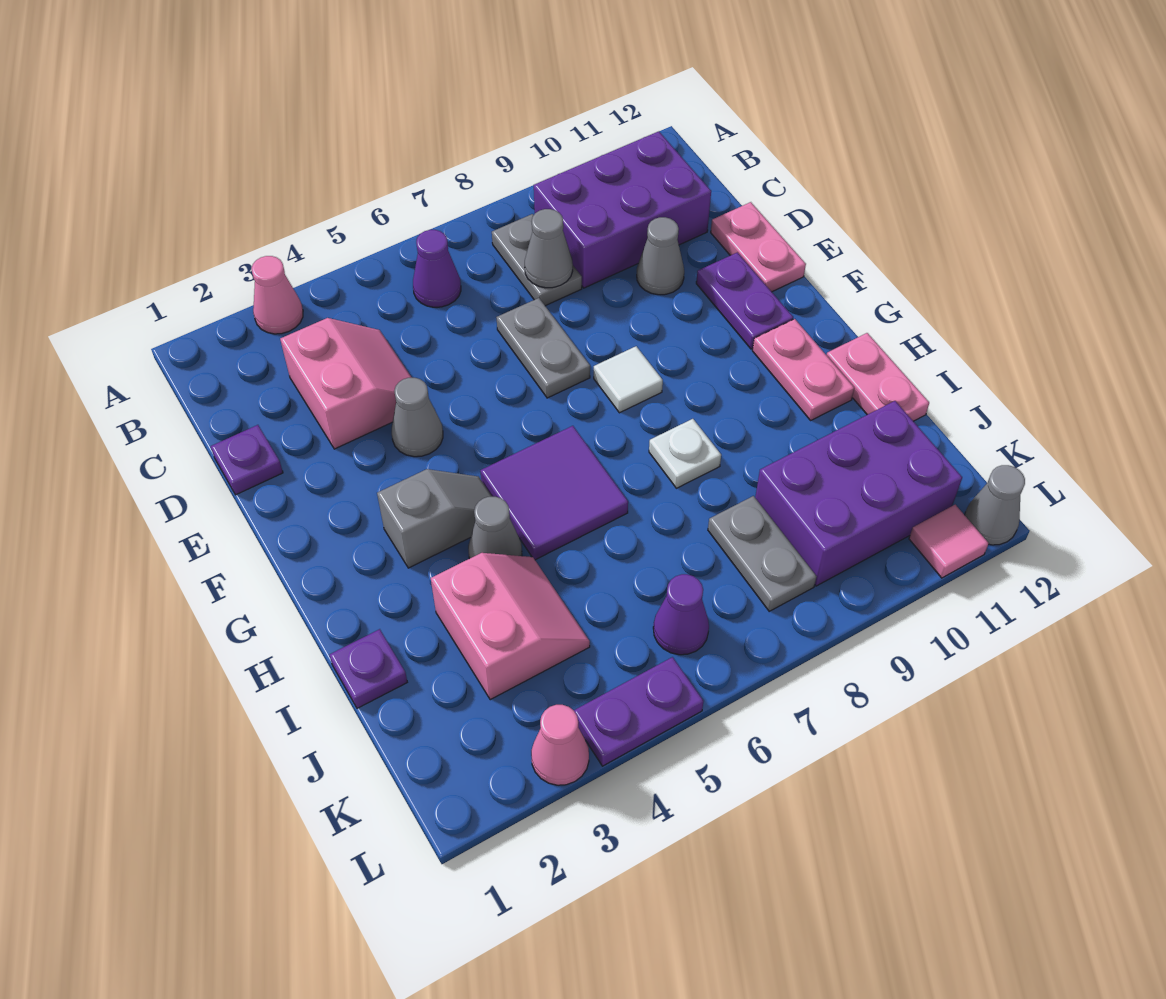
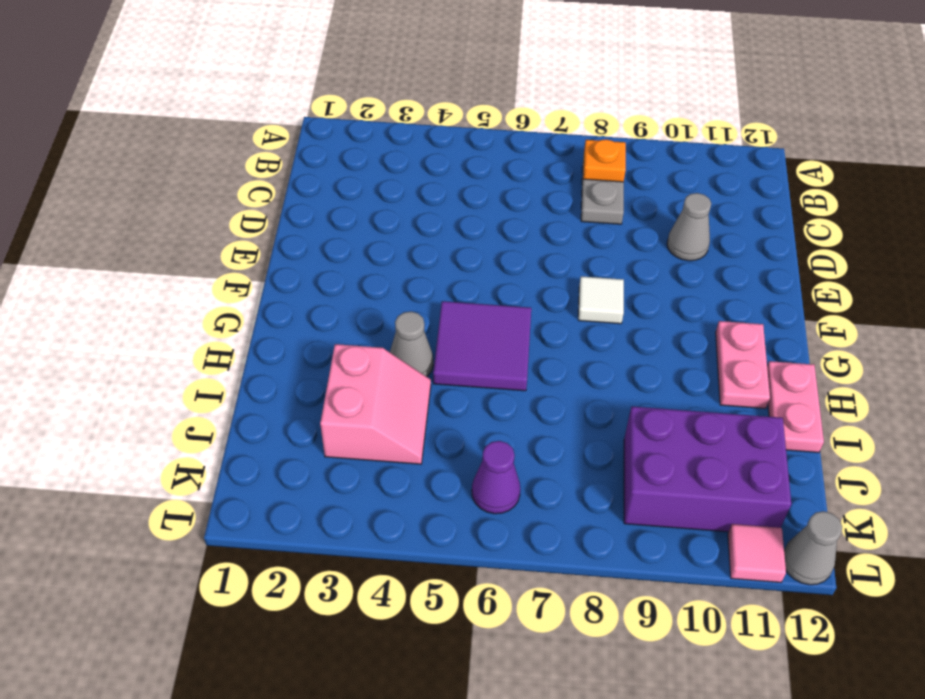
orange plate B8 level 2 -> none
none -> pink cone A3 level 1
none -> purple cone B6 level 1
none -> purple brick B9:C11 level 1

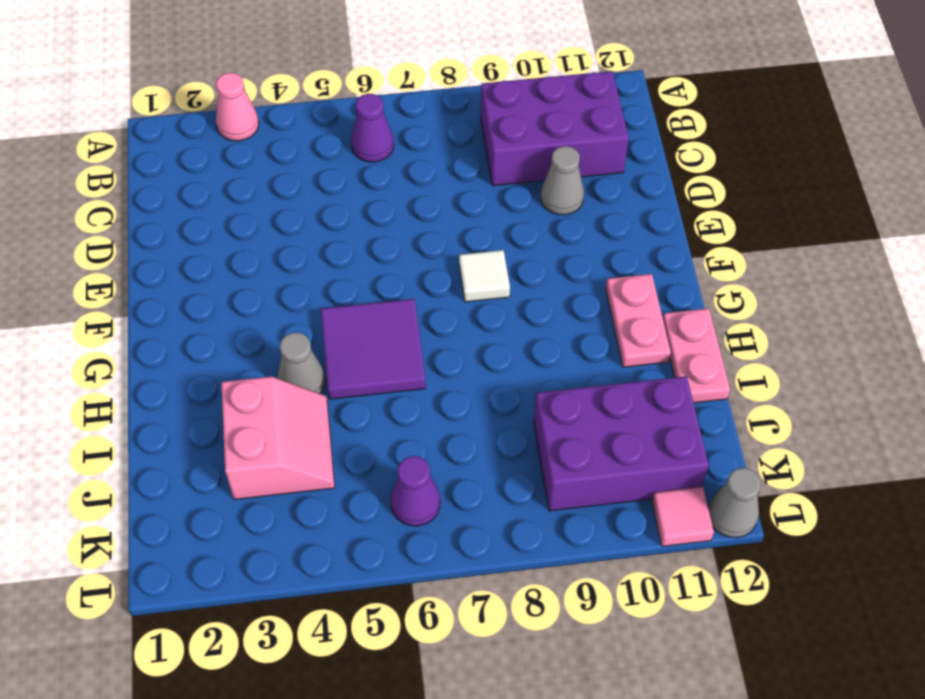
none -> grey plate B8:C8 level 1
none -> pink slope C3:D4 level 1 top 3
none -> purple plate D1 level 1

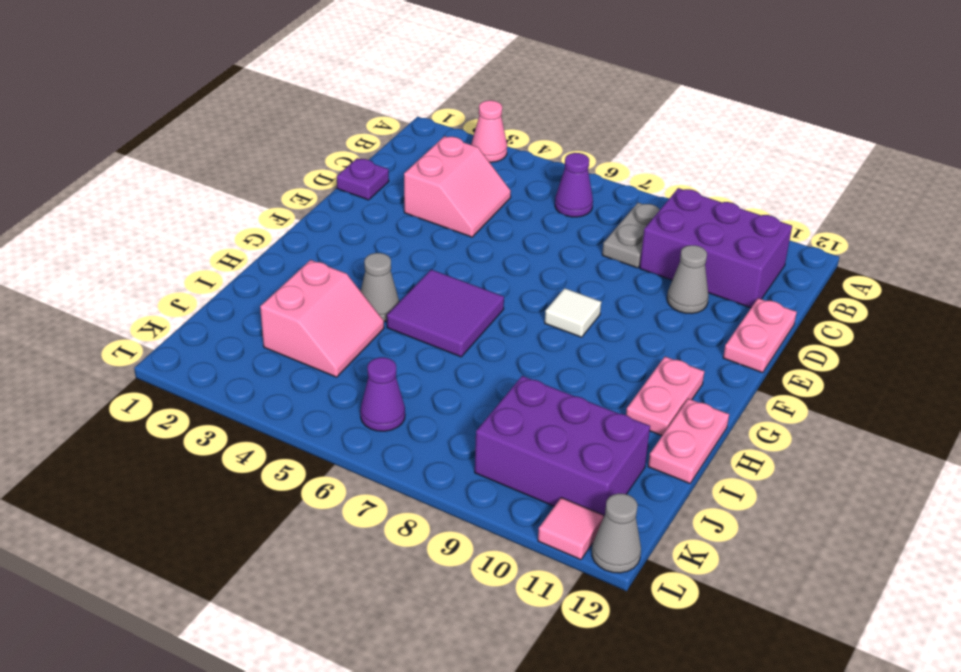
none -> grey plate D7:E7 level 1
none -> grey cone E4 level 1
none -> purple plate E11:F11 level 1

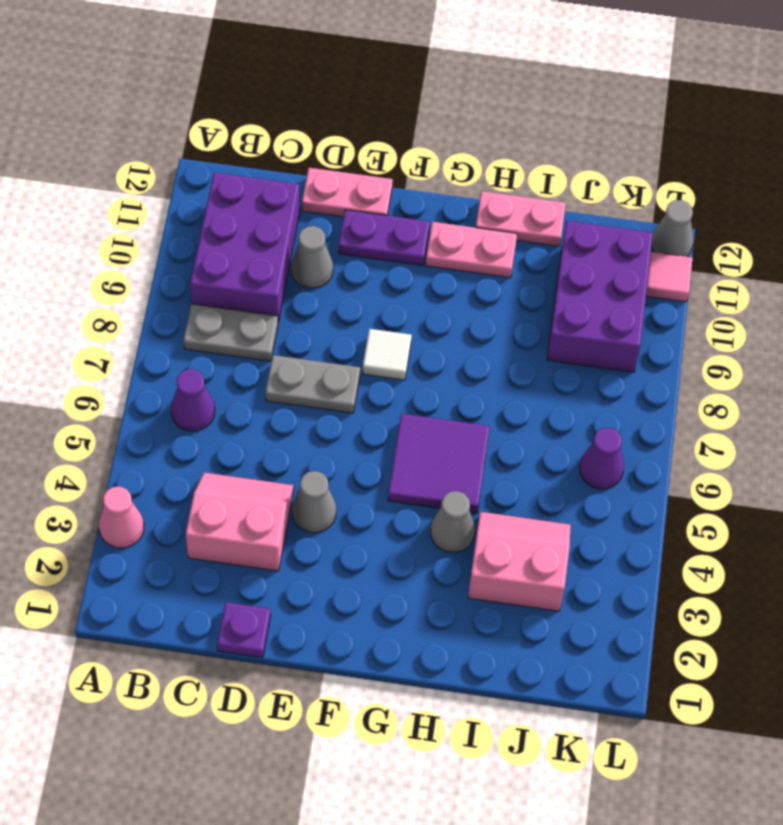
none -> grey slope G3:G4 level 1 top 3
none -> white plate H8 level 1
none -> purple plate I1 level 1

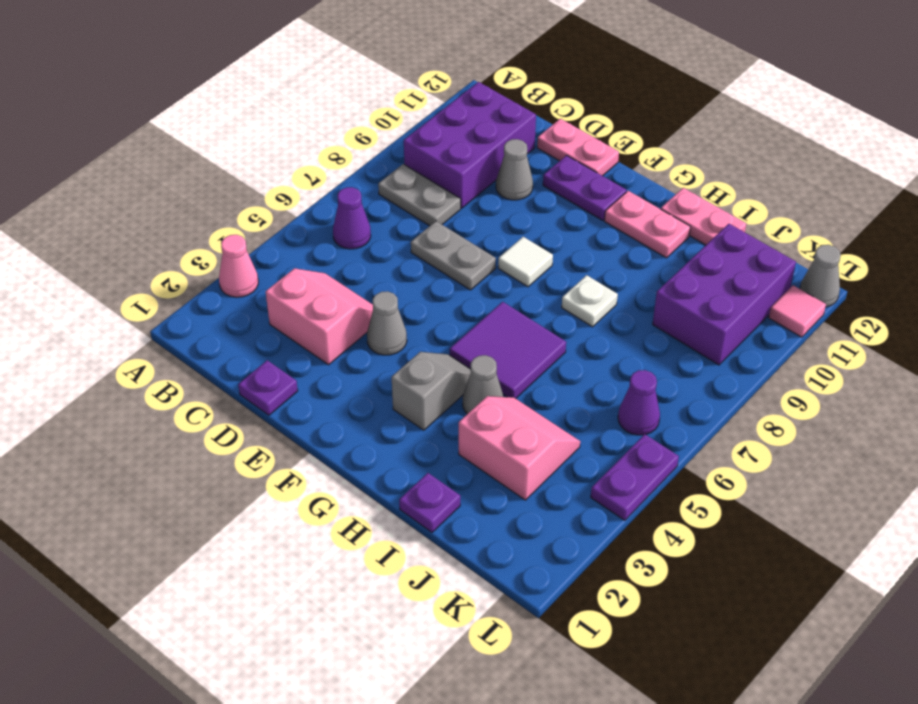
none -> grey plate J8:K8 level 1
none -> pink cone L3 level 1
none -> grey cone C8 level 2

